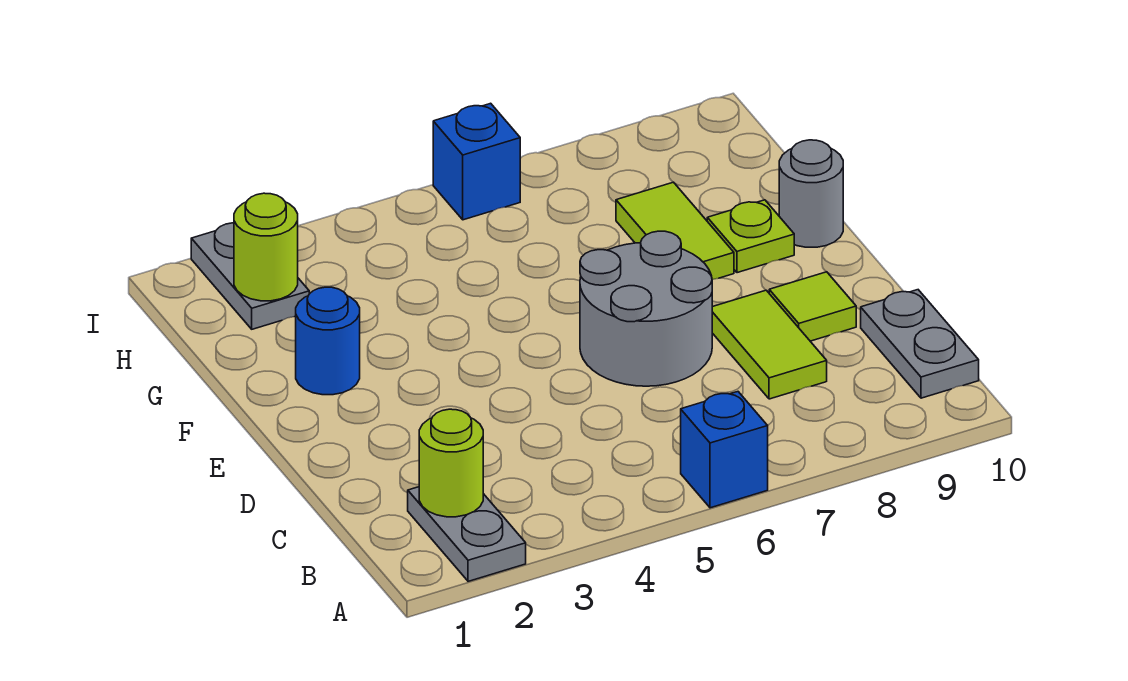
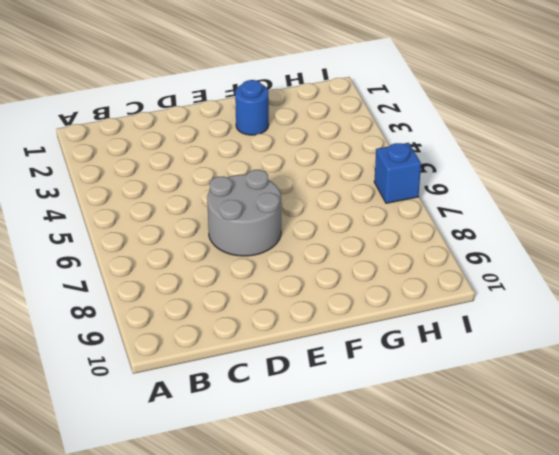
none -> grey plate A2:B2 level 1
none -> blue brick A6 level 1
none -> grey plate B10:C10 level 1

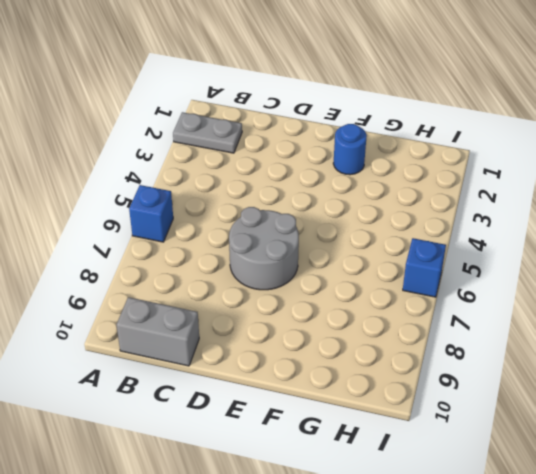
grey brick B10:C10 level 1 -> grey plate B10:C10 level 1
none -> lime tile C8:D8 level 1
none -> lime tile D9 level 1
none -> lime tile F8:G8 level 1

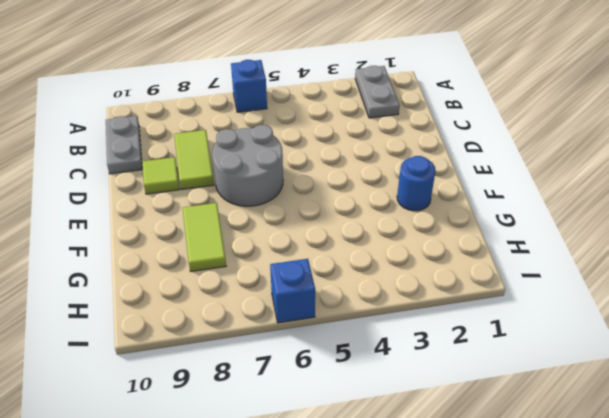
none -> lime plate F9 level 1
none -> grey round brick F10 level 1
none -> grey plate H2:I2 level 1

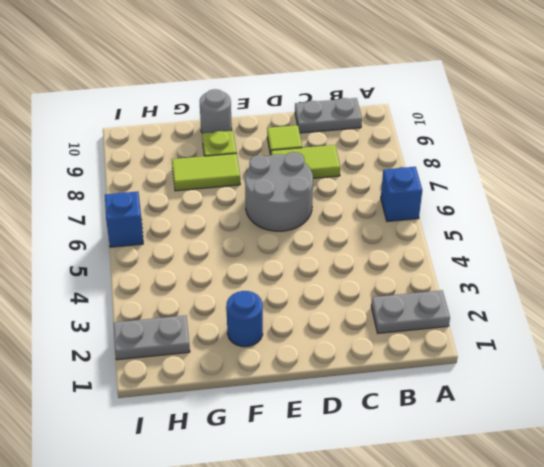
none -> lime round brick B2 level 2
none -> lime round brick H2 level 2

